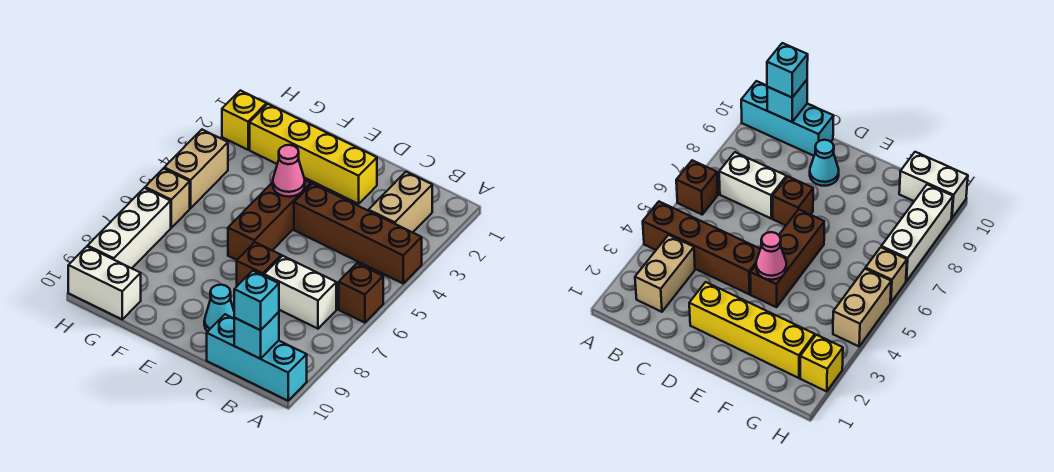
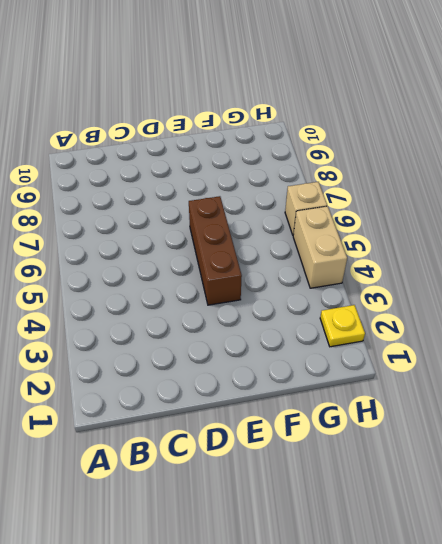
yellow plate H2 level 1 -> yellow brick H2 level 1
none -> brown brick A4:D4 level 1
none -> brown brick A6 level 1
none -> cyan brick A10:C10 level 1

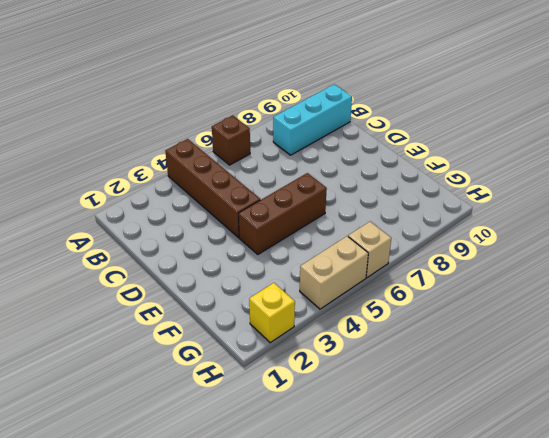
cyan brick B8:B10 level 1 -> cyan brick A10:C10 level 1
none -> tan brick B2:B3 level 1
none -> white brick B7:C7 level 1
none -> yellow brick D2:G2 level 1

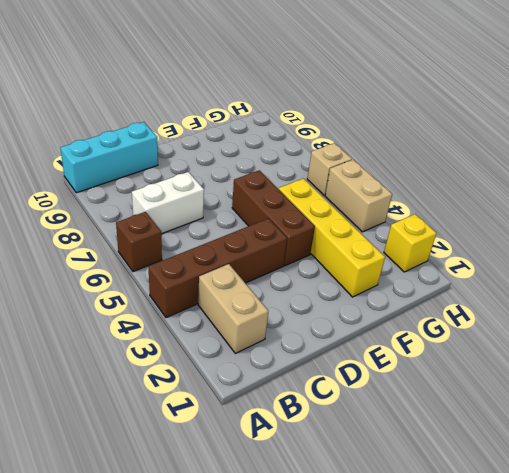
yellow brick F2:F5 level 1 -> yellow brick D2:G2 level 1
none -> brown brick D7 level 1
none -> cyan cone D9 level 1
none -> white brick G10:H10 level 1

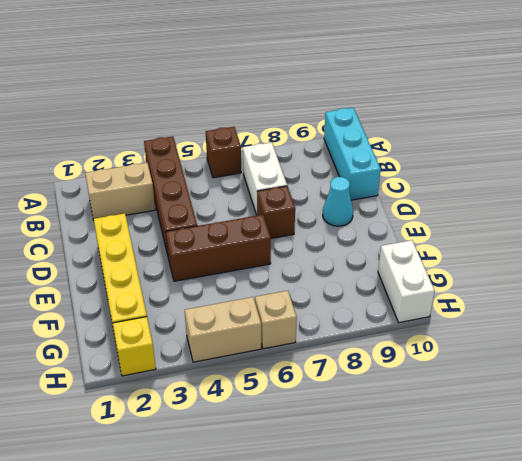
none -> white brick H7:H9 level 1
none -> cyan brick B10 level 2
none -> pink cone E4 level 2

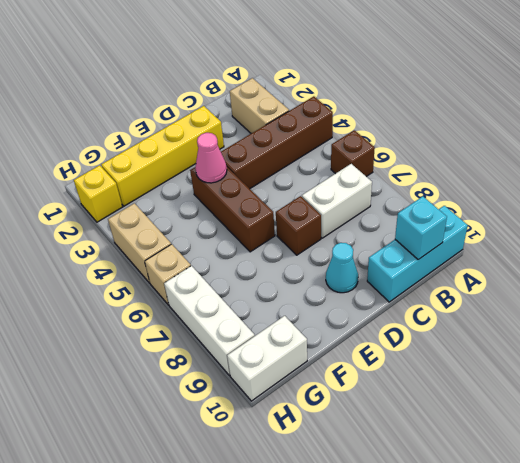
none -> cyan brick B10 level 3

